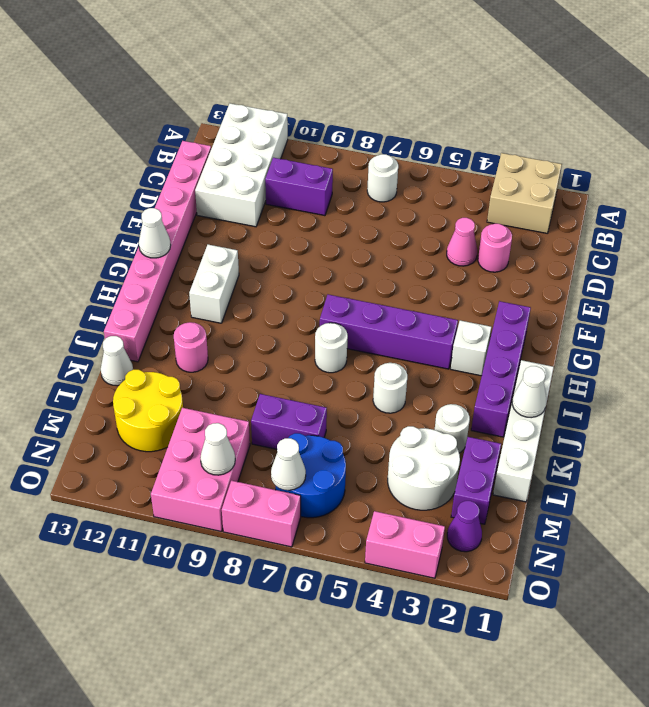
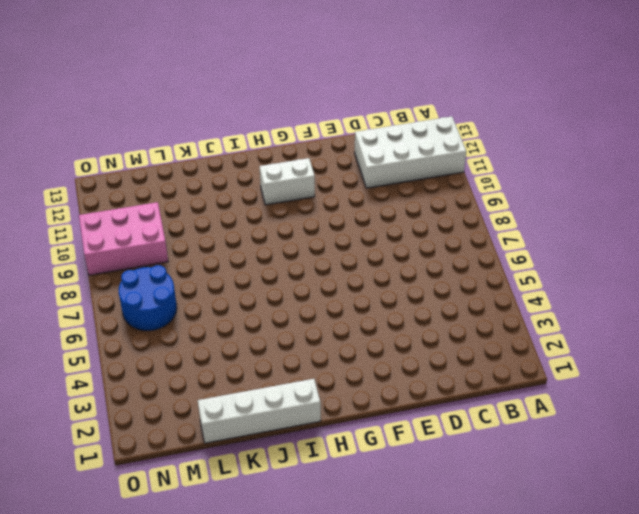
none -> tan brick A2:B3 level 1
none -> white round brick B7 level 1
none -> purple brick C9:C10 level 1
none -> pink brick C13:J13 level 1

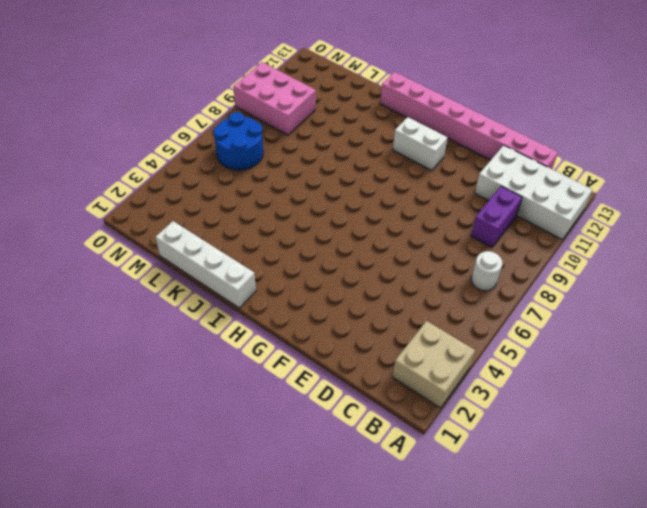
none -> pink round brick D3 level 1
none -> pink cone D4 level 1
none -> purple brick G2:J2 level 1
none -> white brick H3 level 1

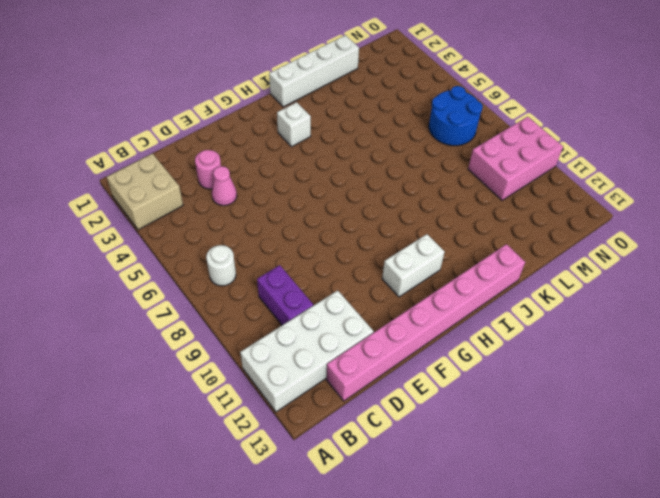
none -> purple brick G2:J2 level 1
none -> purple brick H4:H7 level 1
none -> white round brick I7 level 1
none -> white round brick J5 level 1

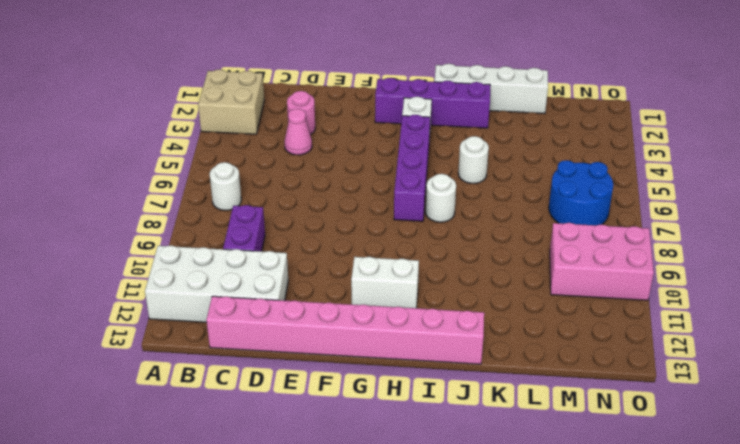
none -> pink round brick J11 level 1
none -> white round brick K3 level 1
none -> white cone K13 level 1
none -> purple brick L2:M2 level 1

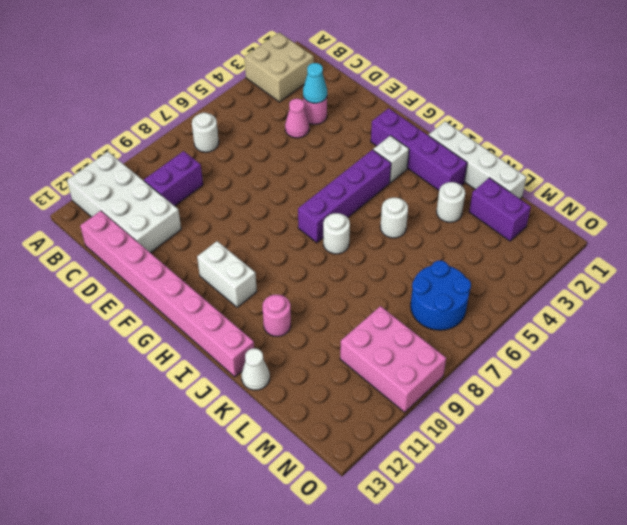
cyan cone D3 level 2 -> none
none -> white round brick L3:M4 level 1
none -> purple brick L7:L8 level 1
none -> yellow round brick L11:M12 level 1
none -> purple cone N2 level 1

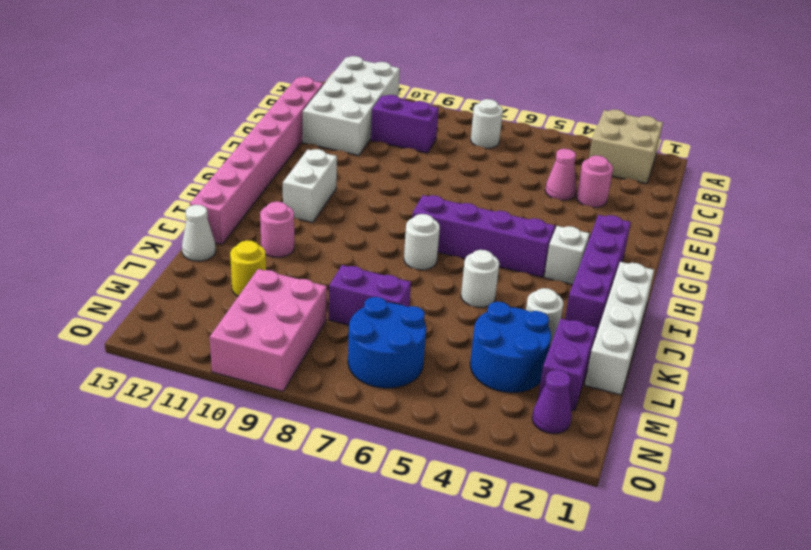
blue round brick L3:M4 level 1 -> white round brick L3:M4 level 1
yellow round brick L11 level 1 -> yellow round brick L11:M12 level 1
none -> pink brick O3:O4 level 1
none -> pink brick O7:O8 level 1
none -> white cone G13 level 2
none -> white cone J1 level 2

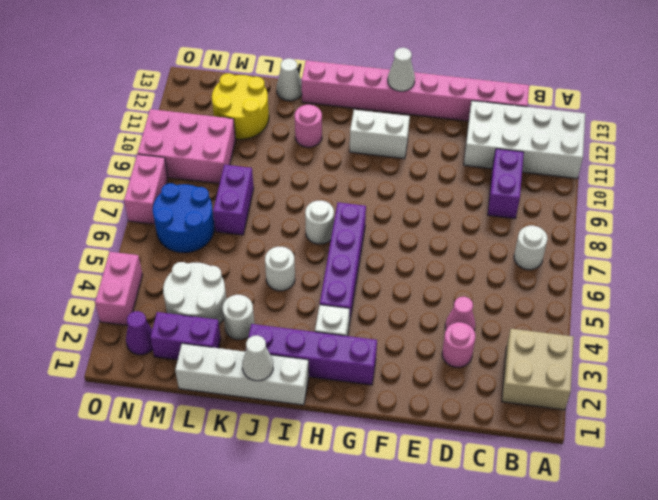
none -> white cone N7 level 2
none -> white cone N9 level 2

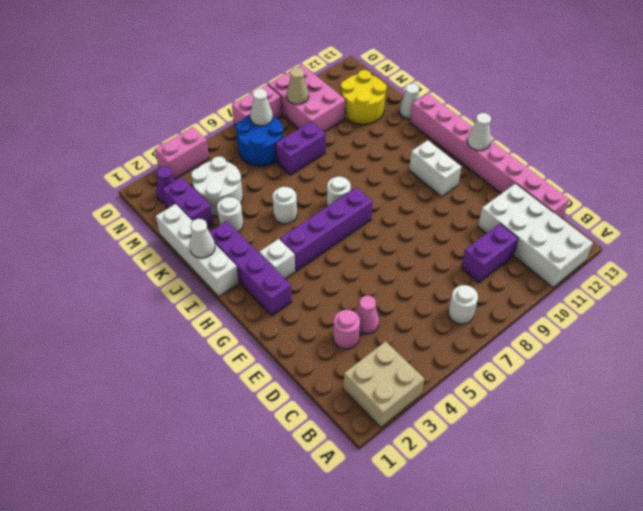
tan cone N9 level 2 -> white cone N9 level 2
none -> pink round brick J11 level 1

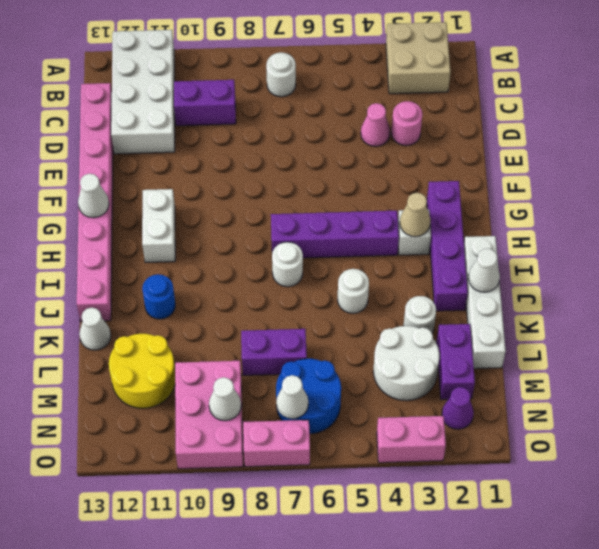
tan cone H3 level 2 -> none
blue round brick J11 level 1 -> pink round brick J11 level 1

